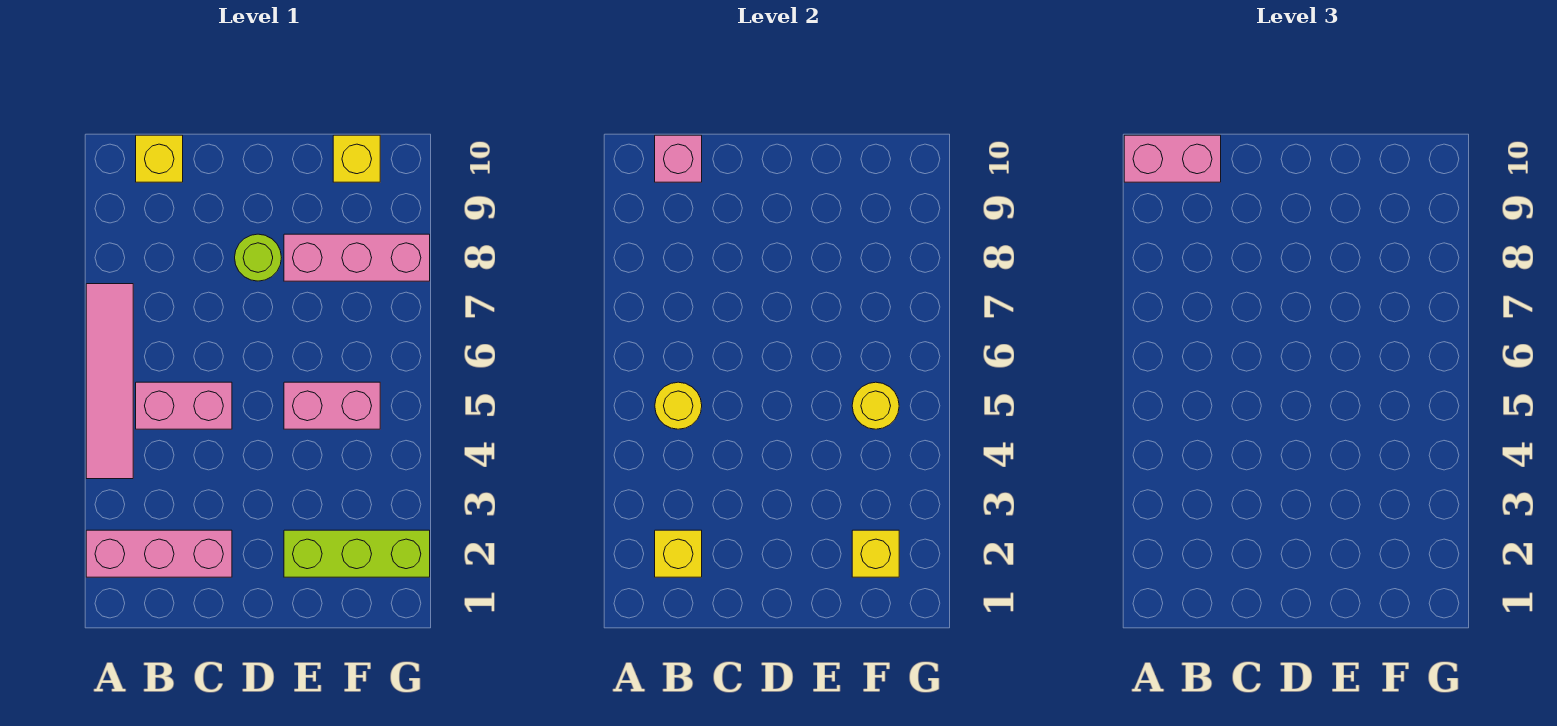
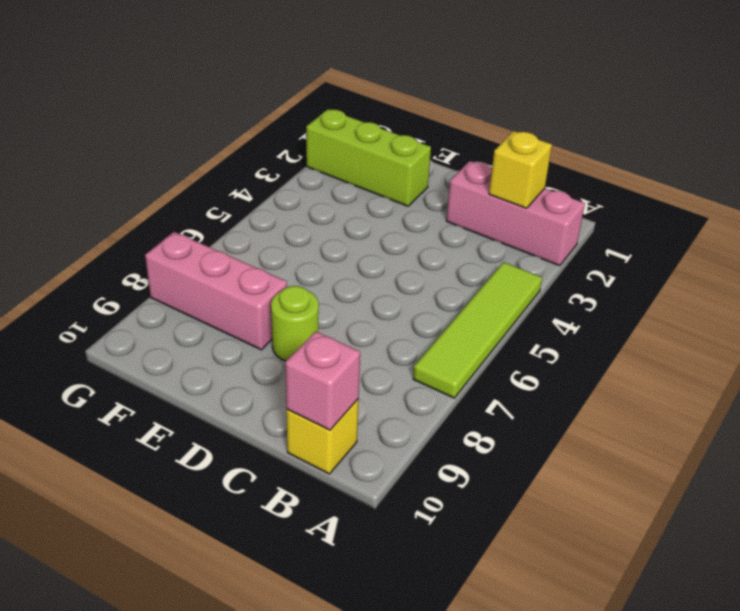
lime tile A4:A7 level 1 -> pink tile A4:A7 level 1
none -> pink brick B5:C5 level 1
none -> pink brick E5:F5 level 1
none -> yellow brick F10 level 1

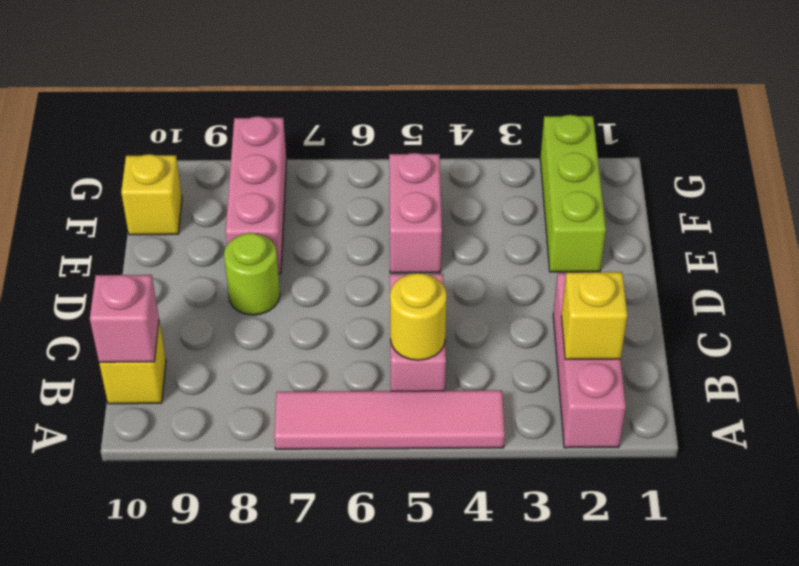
none -> yellow brick F2 level 2
none -> yellow round brick F5 level 2
none -> pink brick A10:B10 level 3

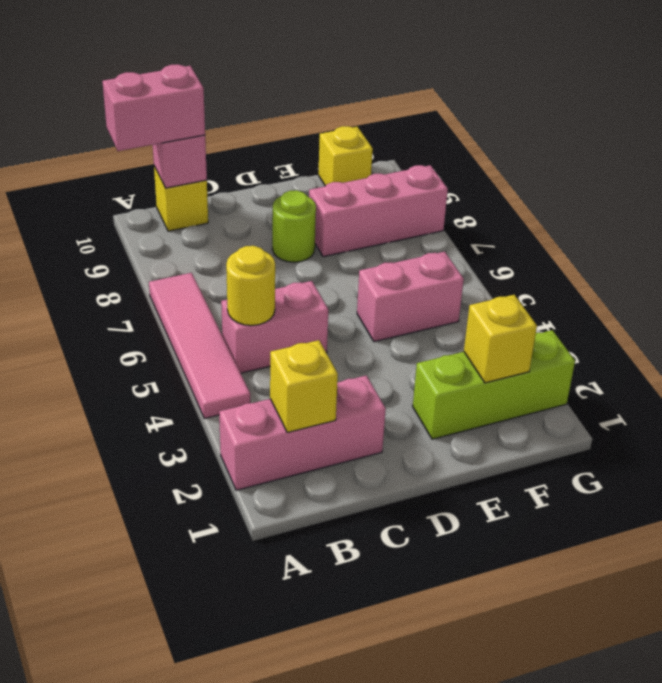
none -> yellow round brick F5 level 2

